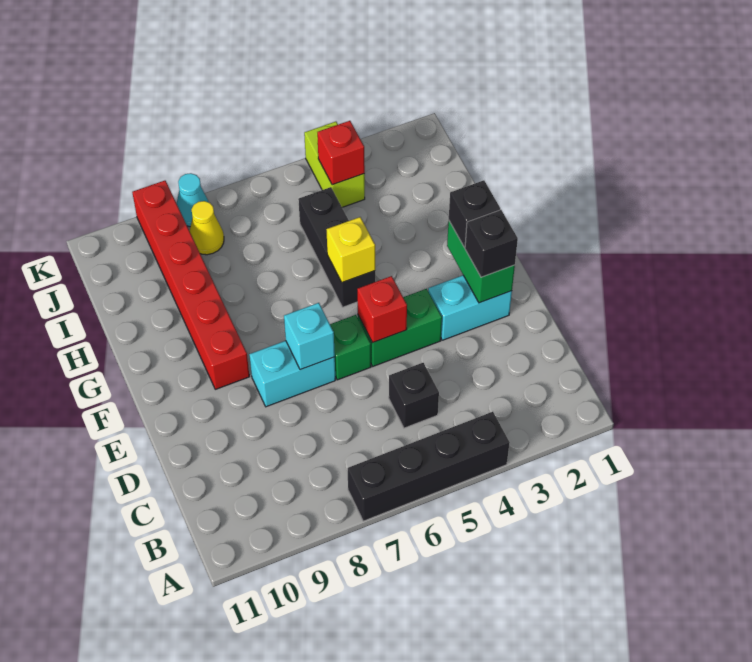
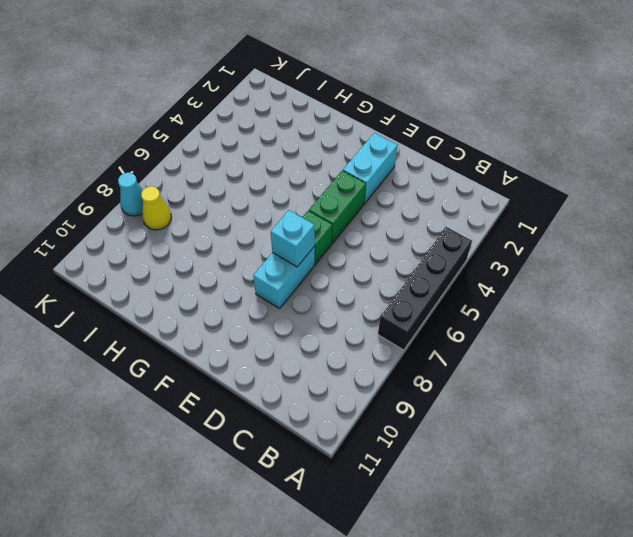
none -> black brick C5 level 1
none -> red brick F9:K9 level 1
none -> black brick G5:I5 level 1

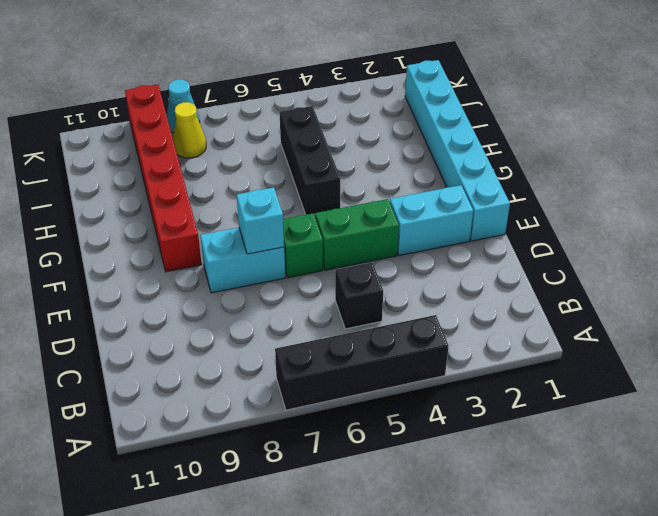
cyan brick E1:J1 level 1 -> none
none -> lime brick J4:K4 level 1
none -> green brick E2:F2 level 2
none -> red brick E5 level 2

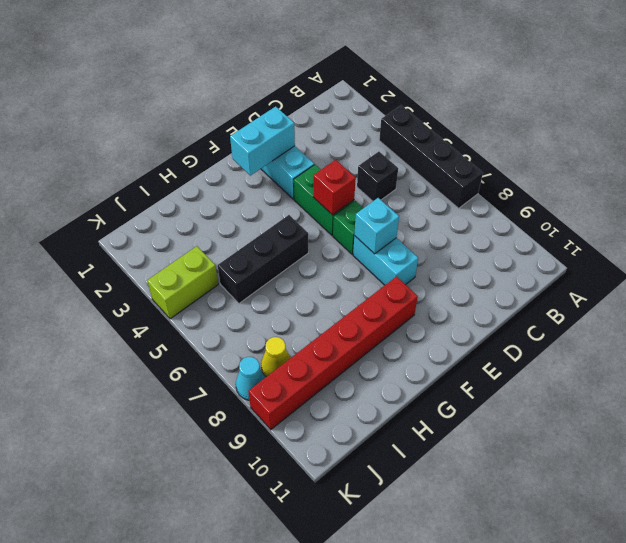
cyan brick E2:F2 level 2 -> green brick E2:F2 level 2
none -> yellow brick G5 level 2
none -> red brick J4 level 2
none -> black brick E2 level 3

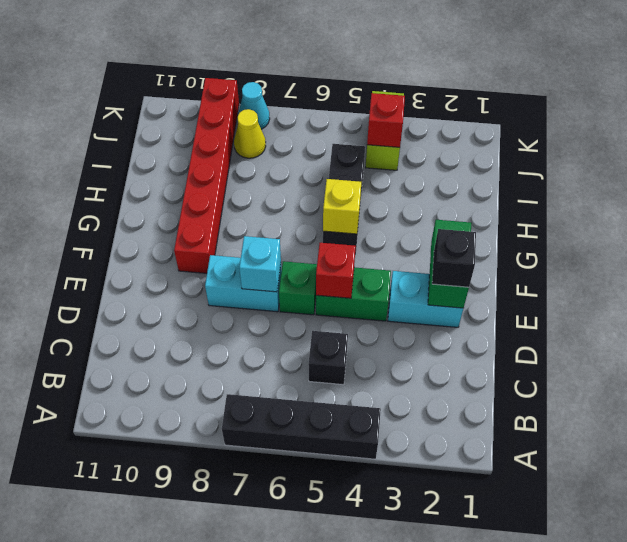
none -> black brick F2 level 3

